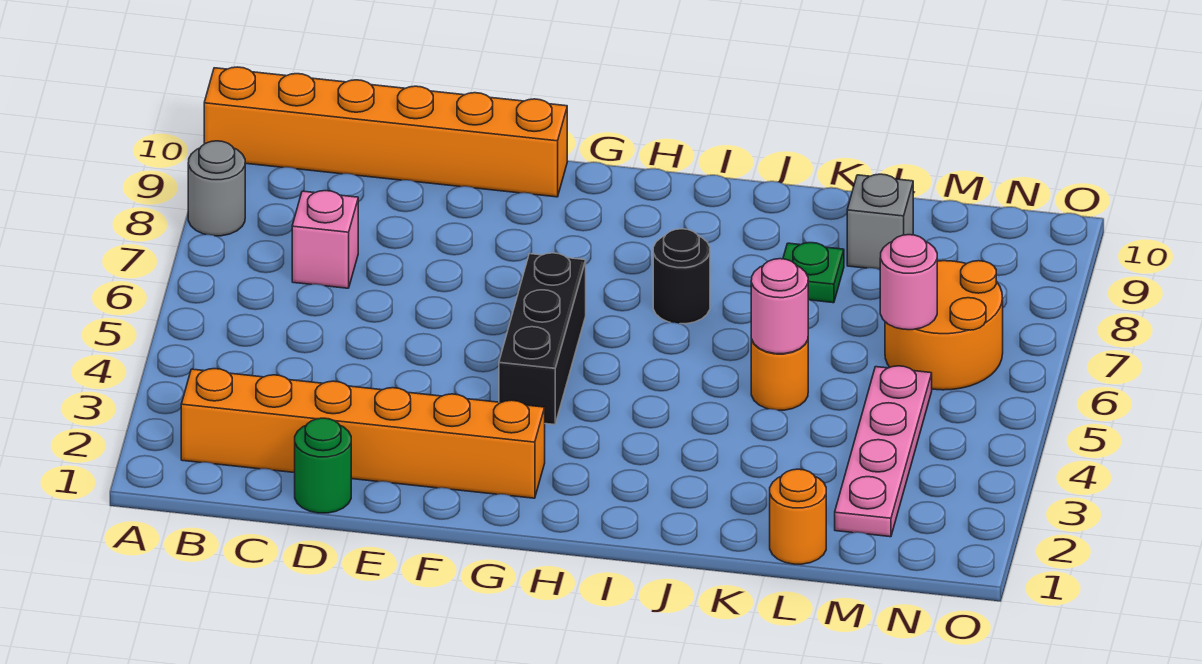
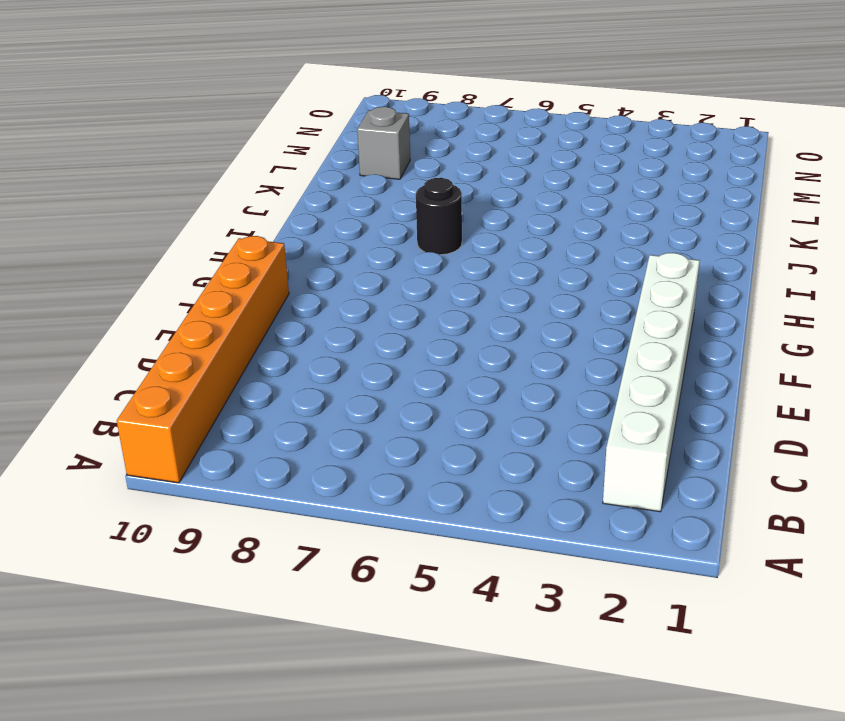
white brick B2:G2 level 1 -> orange brick B2:G2 level 1
none -> grey round brick A8 level 1
none -> pink brick C7 level 1
none -> green round brick D1 level 1

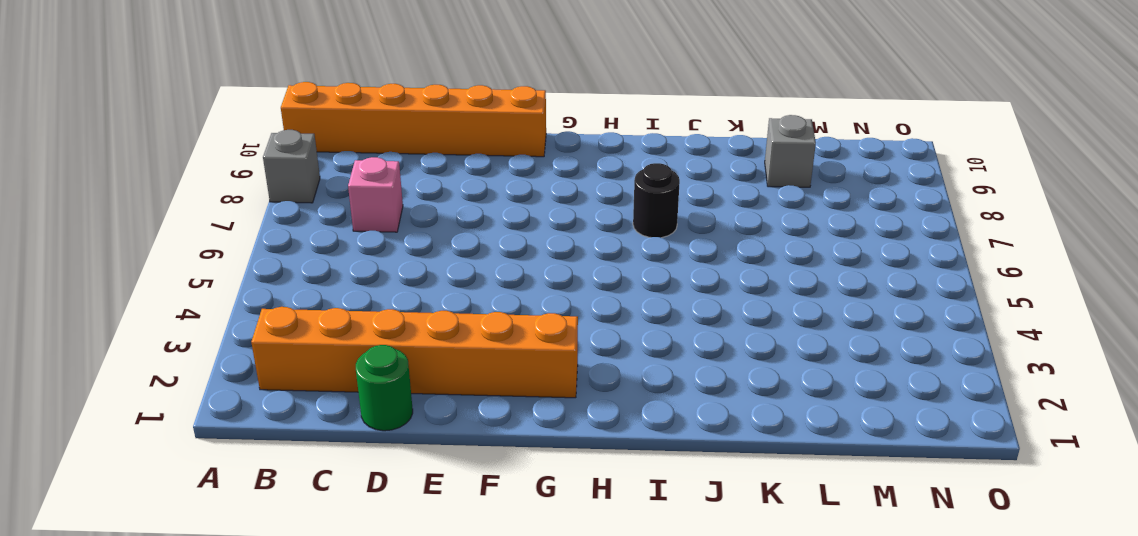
grey brick A8 level 1 -> grey round brick A8 level 1
none -> black brick G4:G6 level 1
none -> orange round brick K5 level 1
none -> green plate K8 level 1

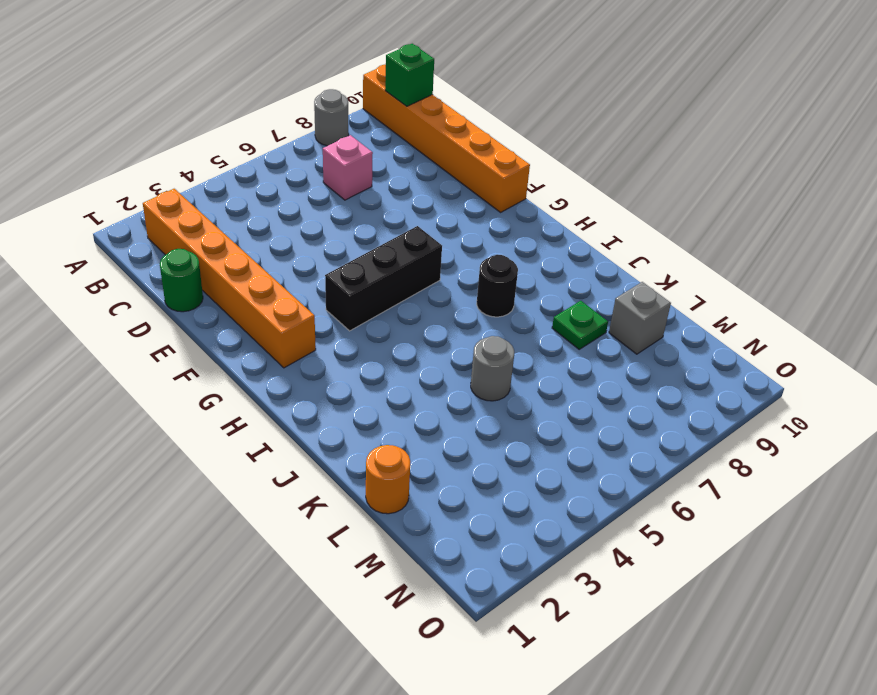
green brick B10 level 2 -> none
grey round brick K5 level 1 -> orange round brick K5 level 1
none -> pink plate M2:M5 level 1
none -> orange round brick M6:N7 level 1
none -> pink round brick K5 level 2

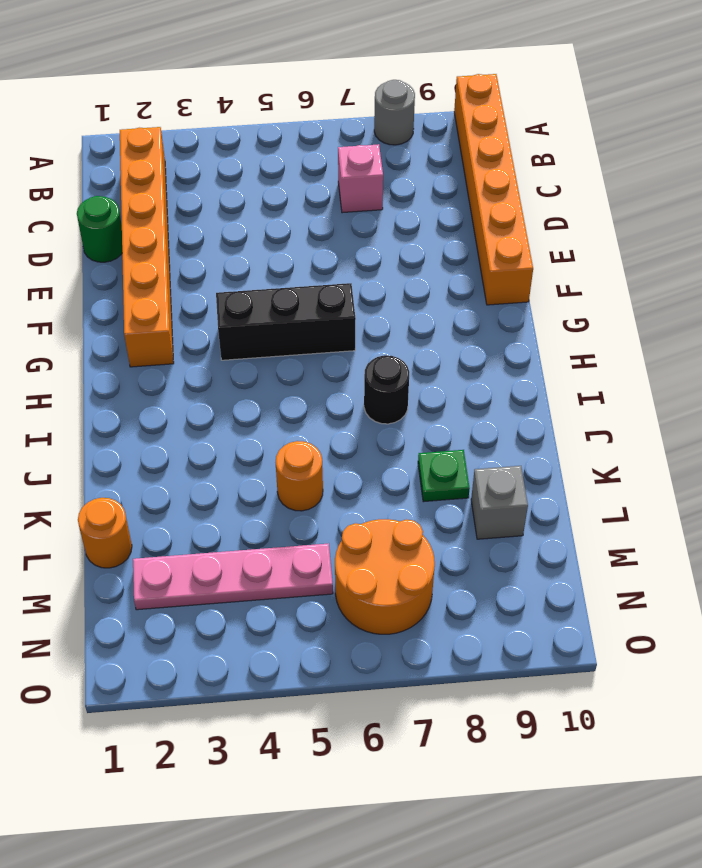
none -> pink round brick K5 level 2
none -> pink round brick M6 level 2

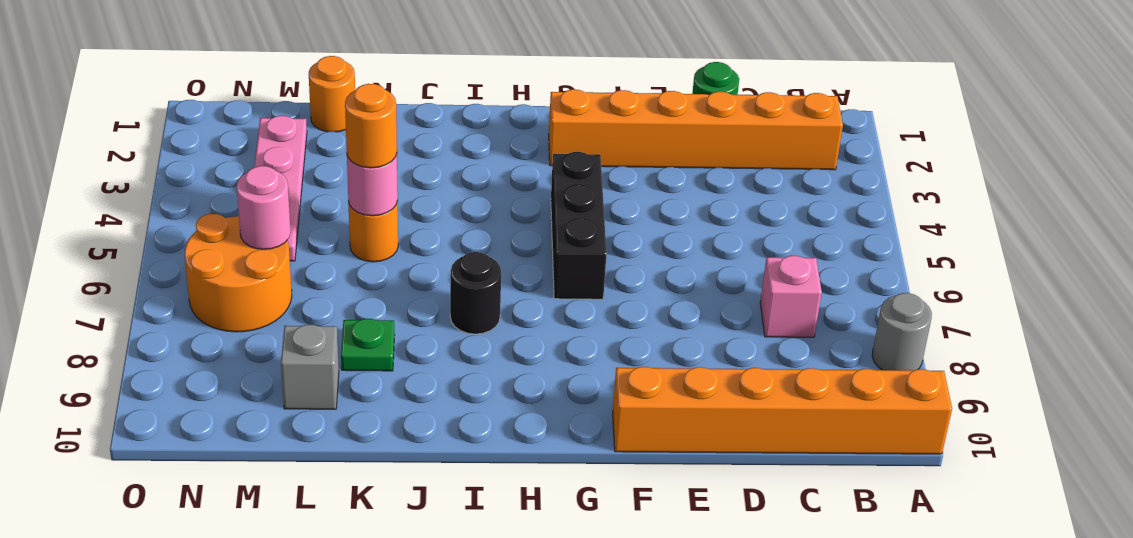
orange round brick K5 level 3 -> none

